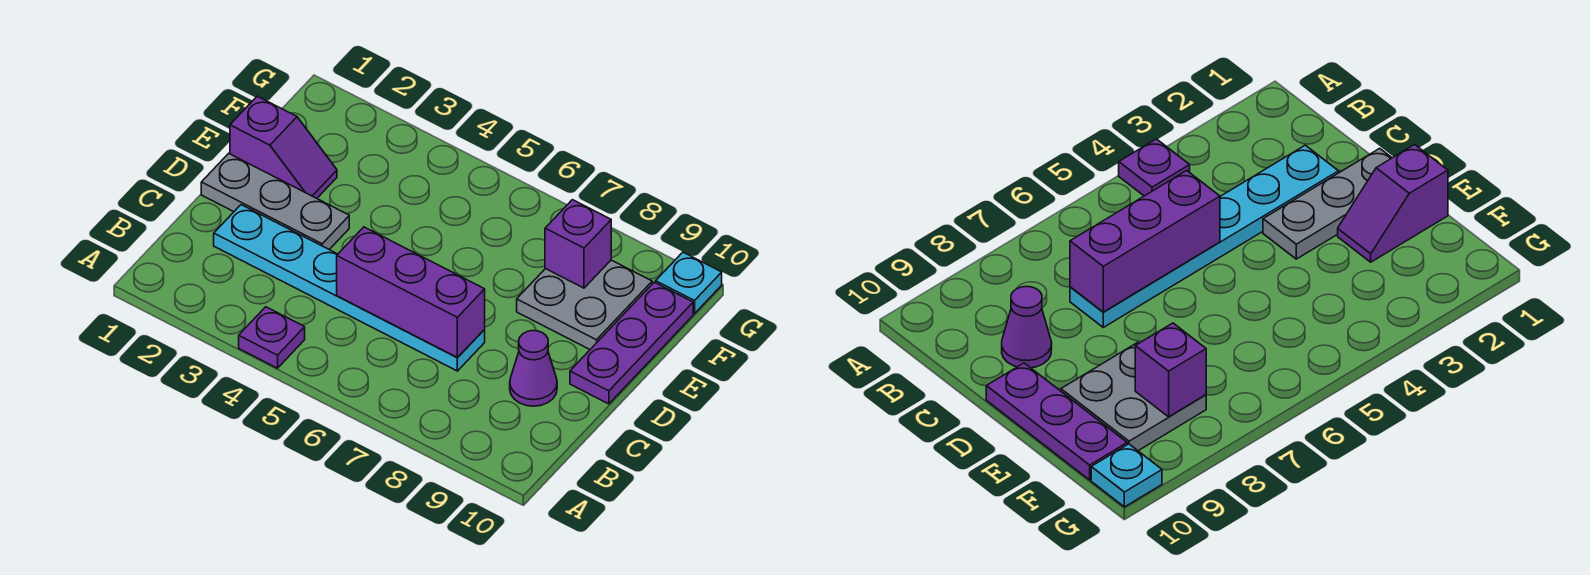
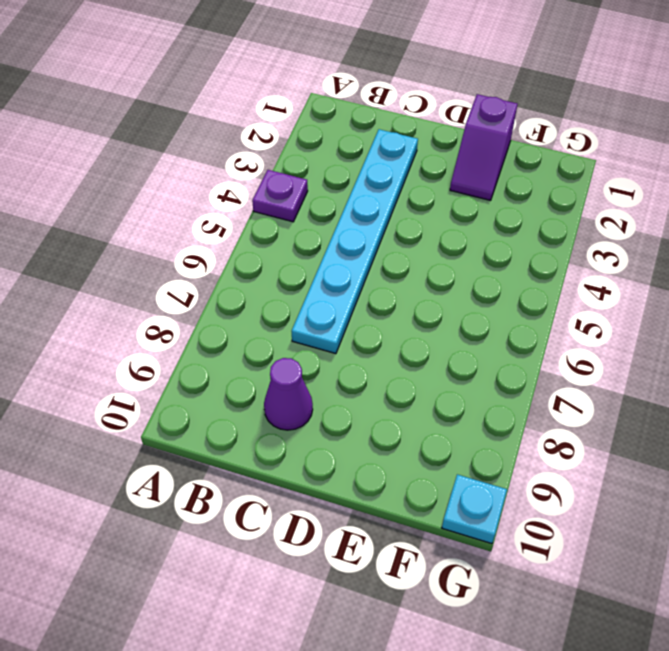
none -> grey plate D1:D3 level 1
none -> purple plate D10:F10 level 1

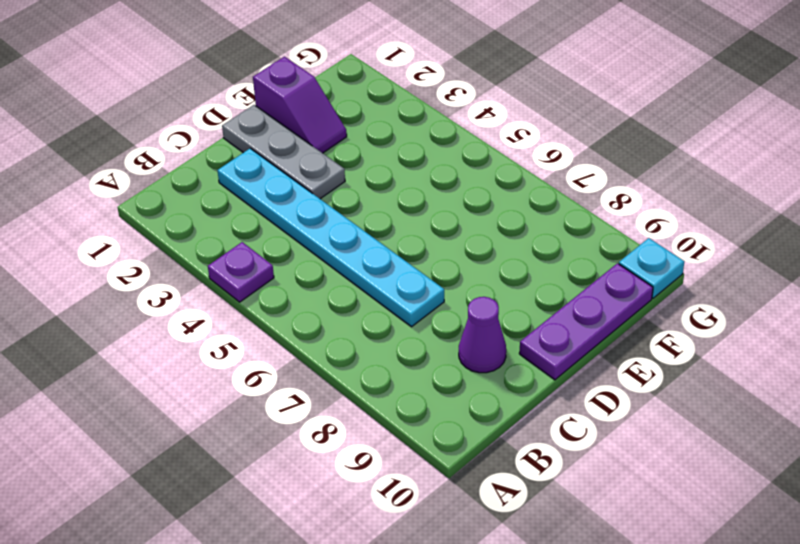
none -> grey plate E8:F9 level 1
none -> purple brick C5:C7 level 2

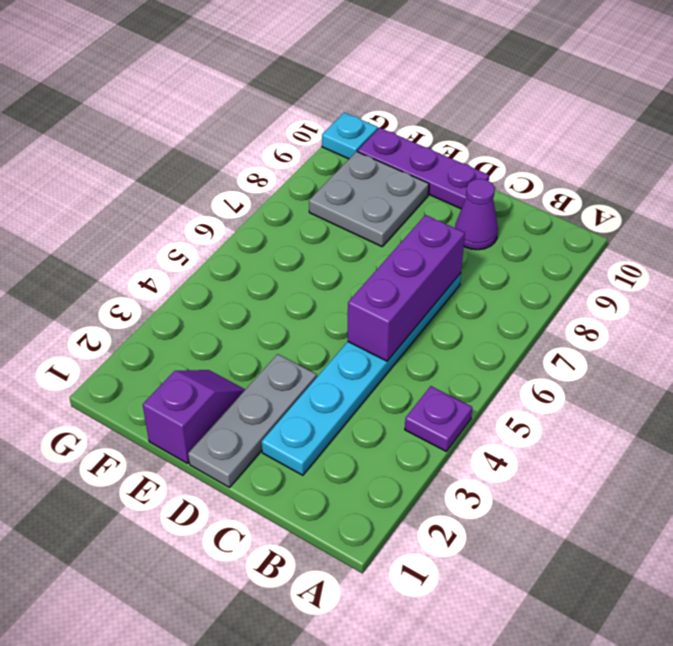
none -> purple brick F8 level 2

